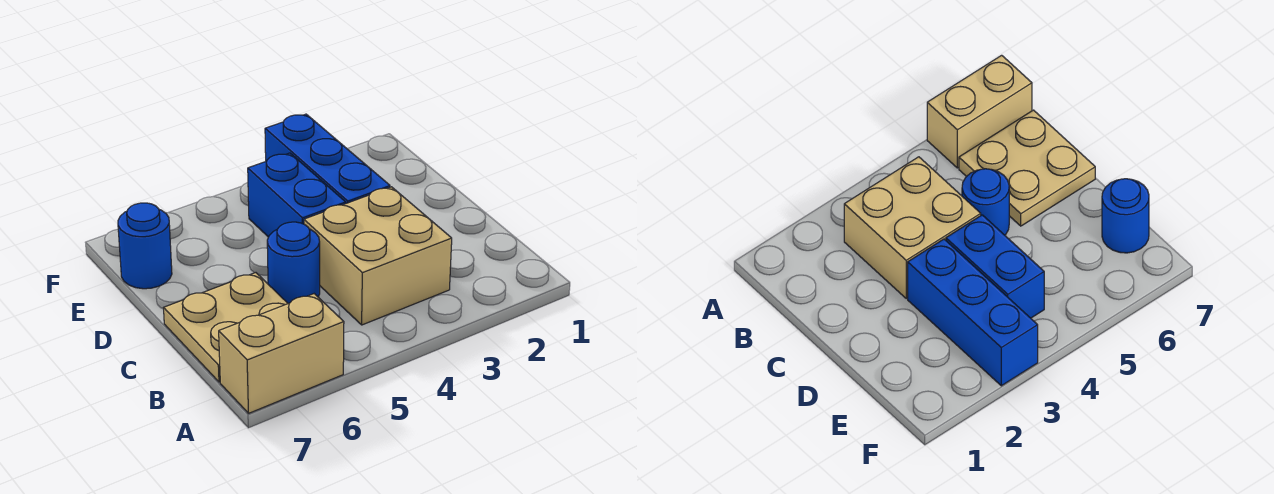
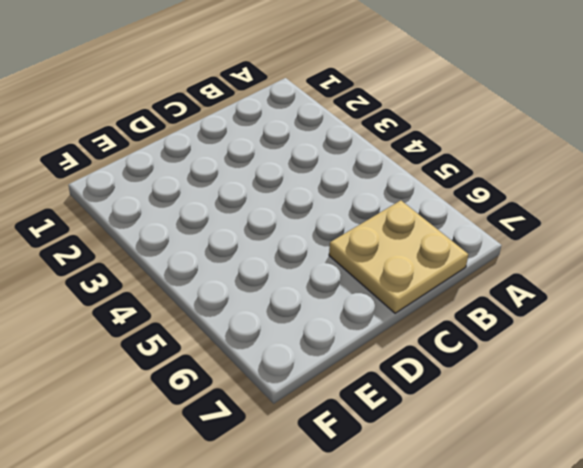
none -> tan brick A6:A7 level 1
none -> tan brick B3:C4 level 1

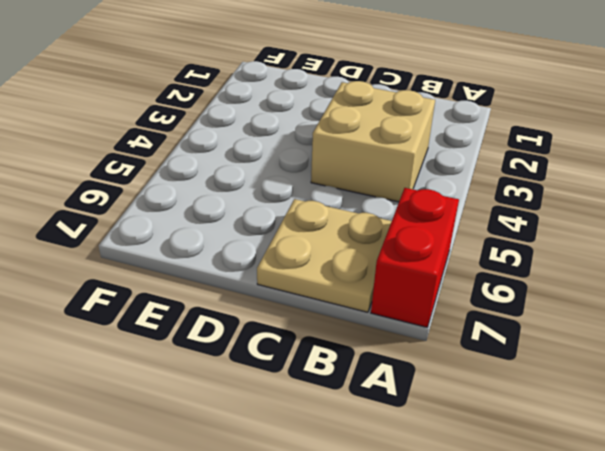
red brick A6:A7 level 1 -> tan brick A6:A7 level 1
none -> blue round brick C5 level 1
none -> blue brick D3:F3 level 1

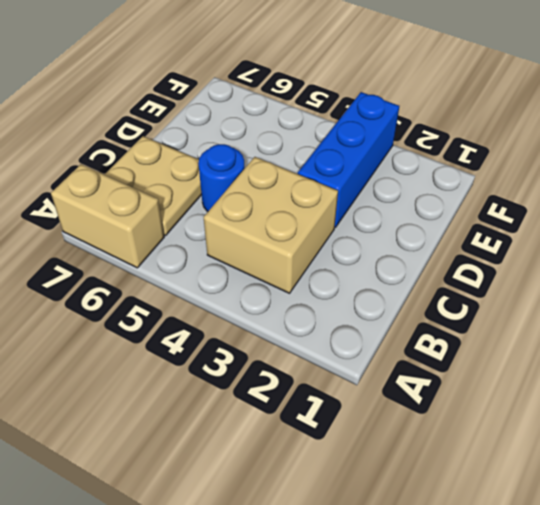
none -> blue brick D4:E4 level 1
none -> blue round brick E7 level 1

